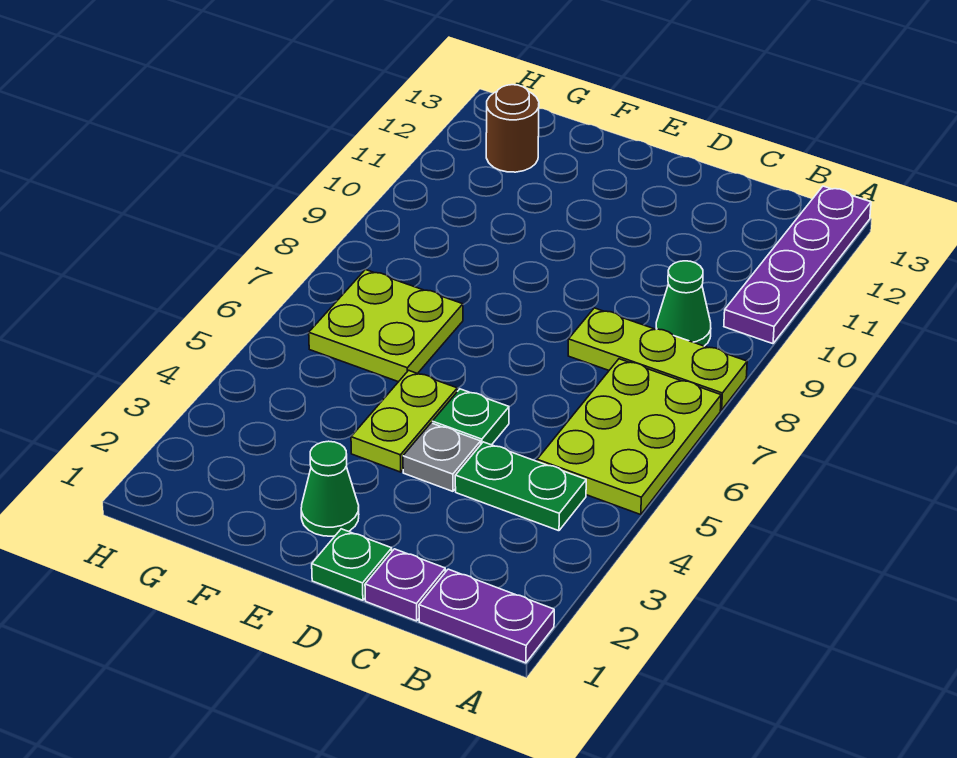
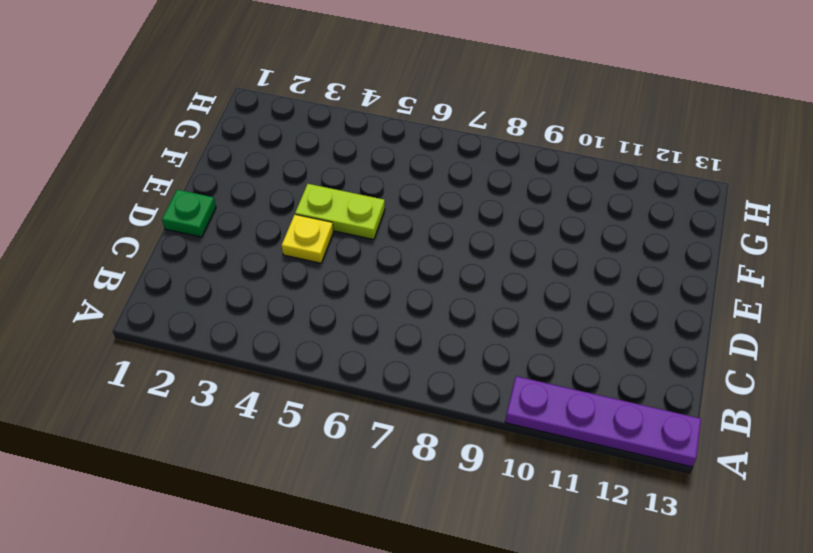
yellow plate D4 level 1 -> grey plate D4 level 1
none -> purple plate A1:B1 level 1
none -> lime plate A5:B7 level 1
none -> lime plate A8:C8 level 1

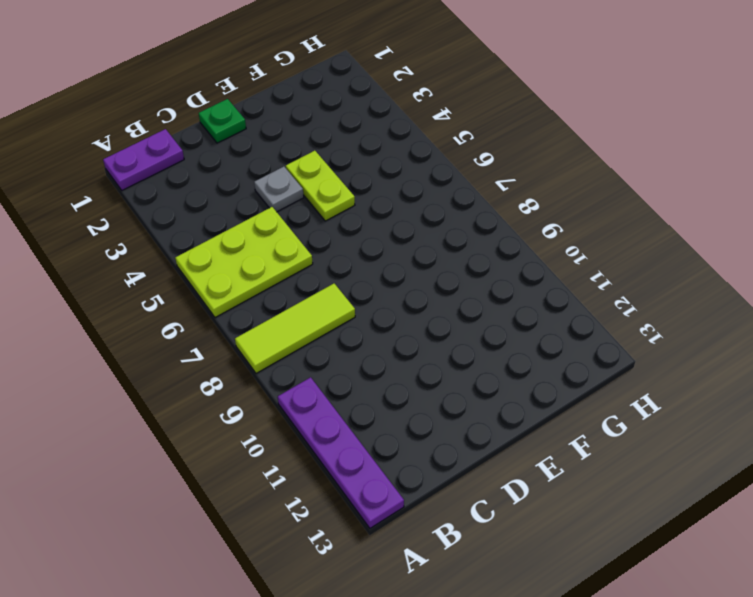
lime plate A5:C6 level 1 -> lime plate A5:B7 level 1
lime tile A8:C8 level 1 -> lime plate A8:C8 level 1
none -> green plate B4:C4 level 1
none -> green cone B9 level 1
none -> purple plate C1 level 1

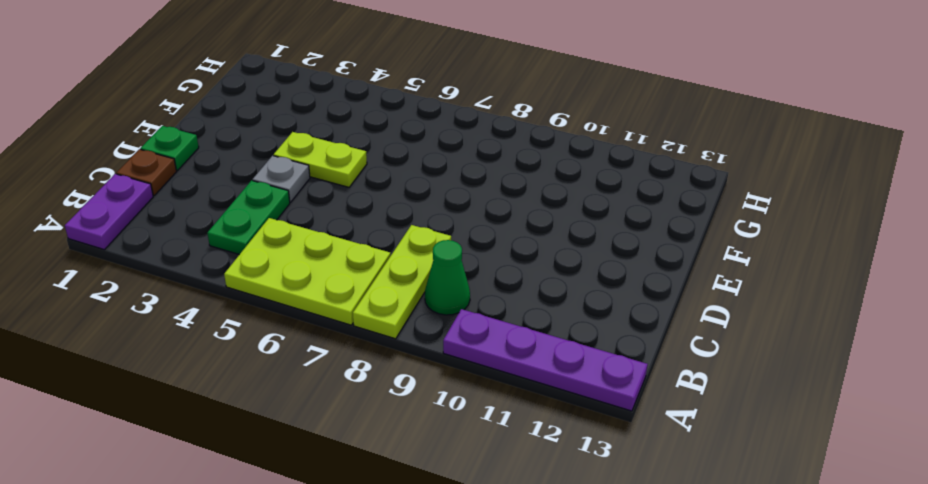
brown plate C1 level 1 -> purple plate C1 level 1
none -> green plate D5 level 1
none -> green cone E2 level 1
none -> lime plate F6:G7 level 1

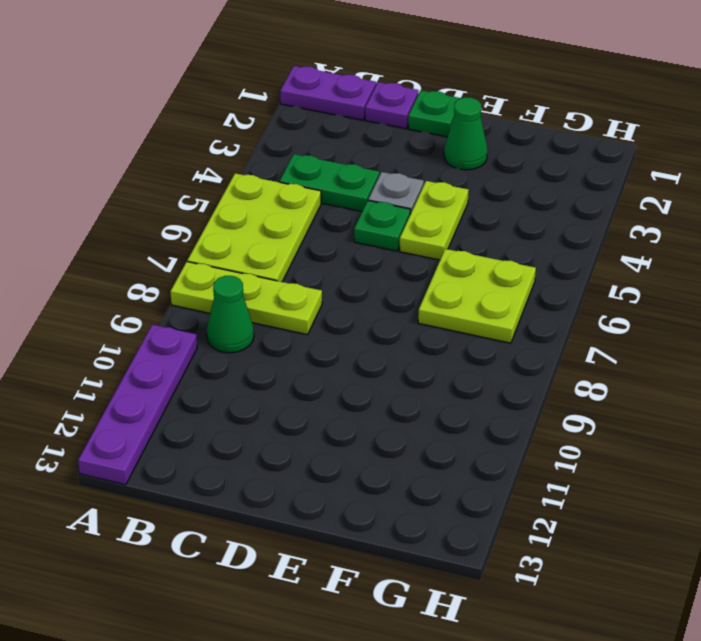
none -> brown round brick G12 level 1

